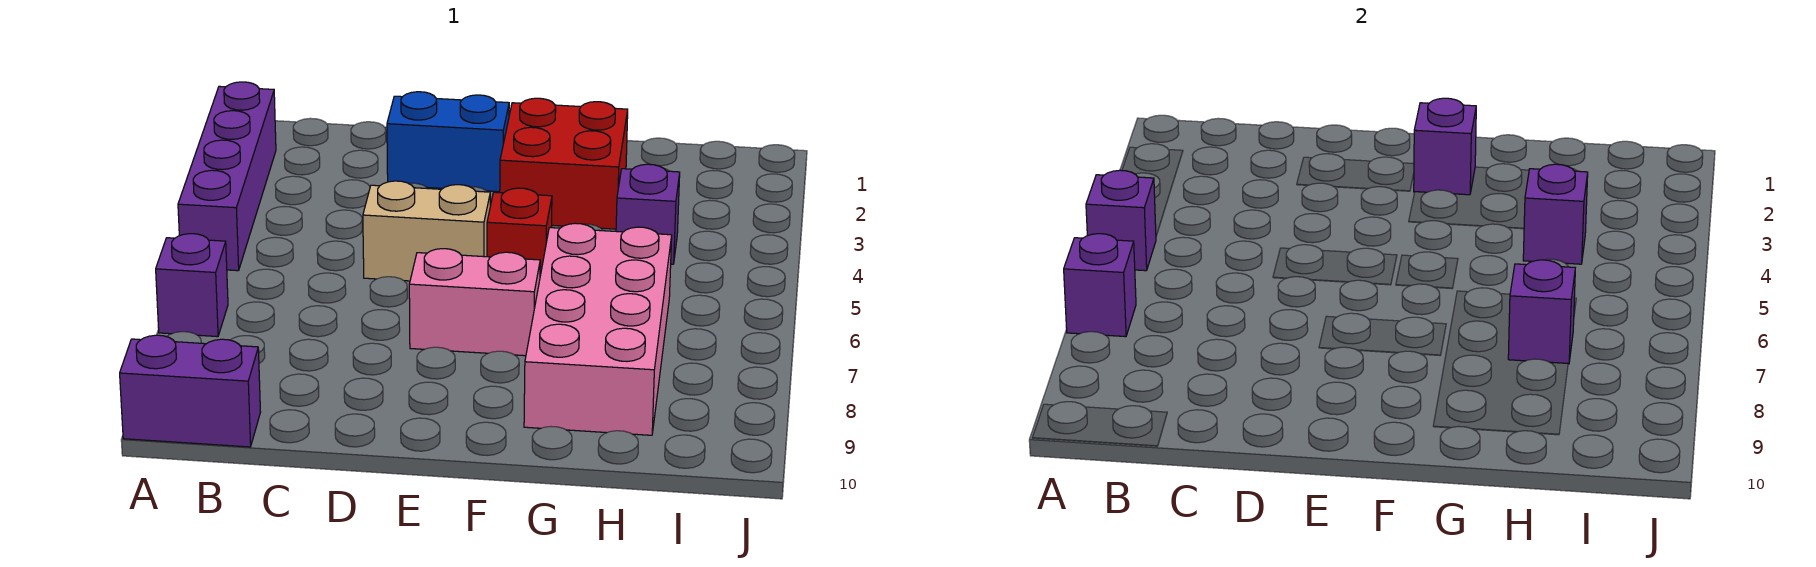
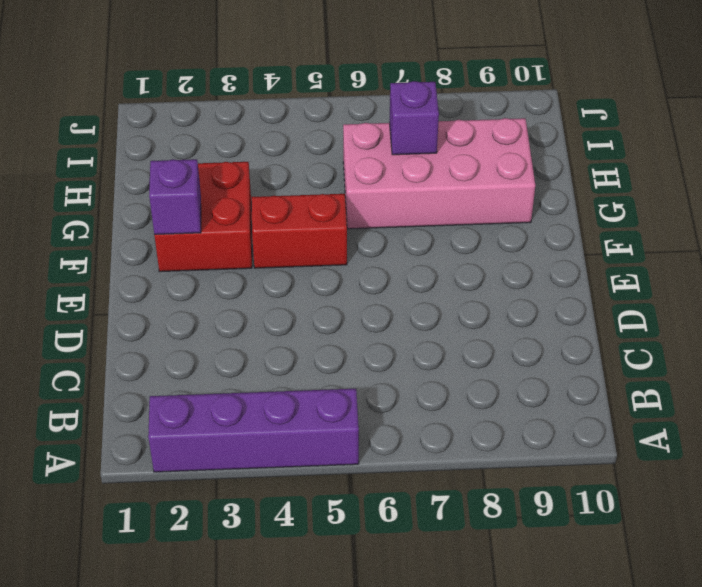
red brick F4:F5 level 1 -> red brick F5 level 1
none -> purple brick A7 level 1
none -> purple brick A10:B10 level 1
none -> blue brick D2:E2 level 1

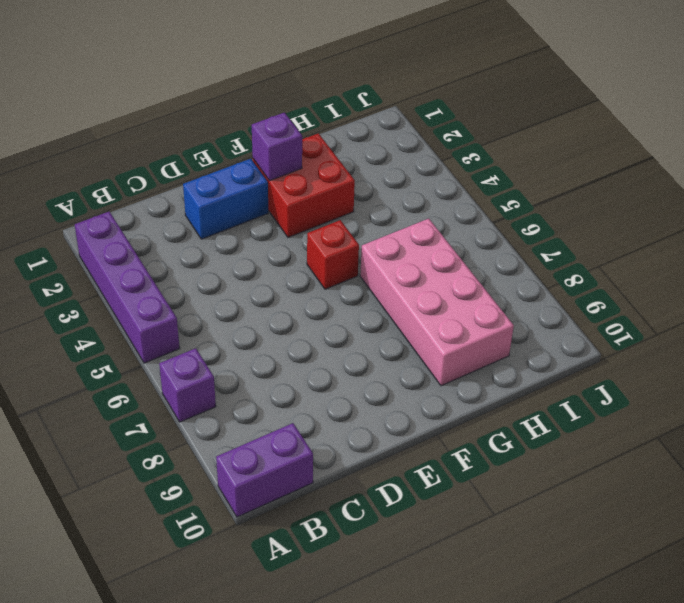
none -> tan brick D5:E5 level 1
none -> pink brick E7:F7 level 1
none -> purple brick H4 level 1

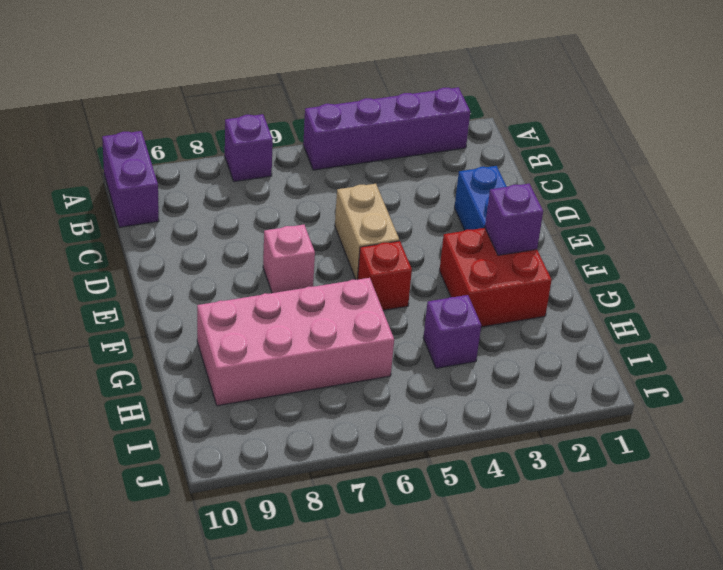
pink brick E7 level 1 -> pink brick E7:F7 level 1
none -> purple brick A5 level 2
none -> purple brick A7 level 2
none -> purple brick H4 level 2

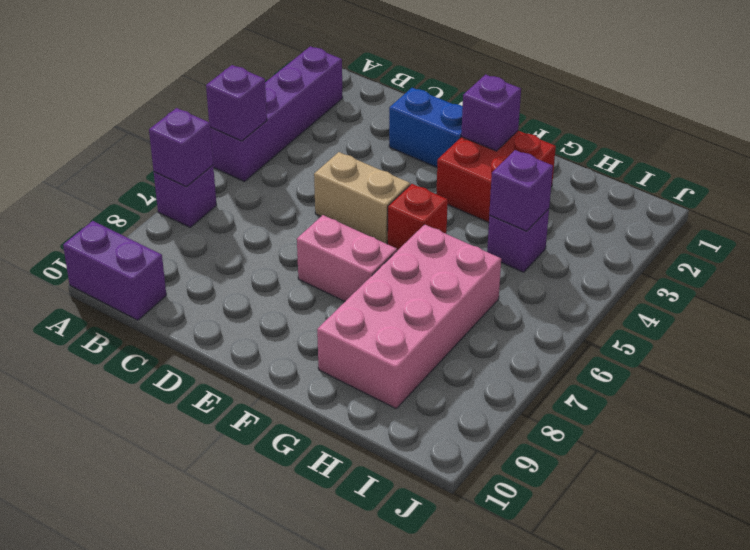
none -> purple brick H7 level 2

